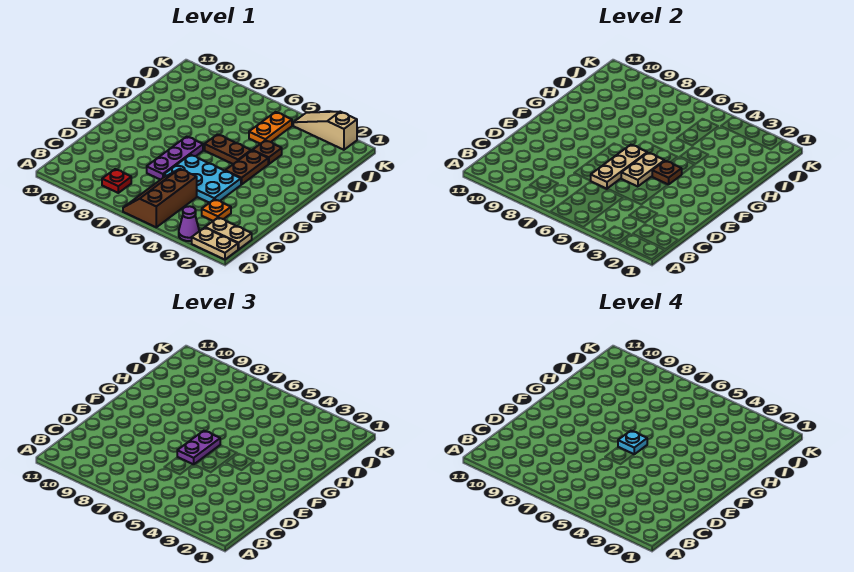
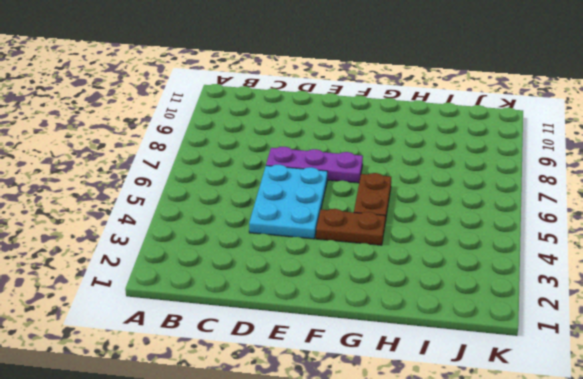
none -> tan plate A1:A2 level 1
none -> purple cone A3 level 1
none -> brown slope A5:C6 level 1 top 5

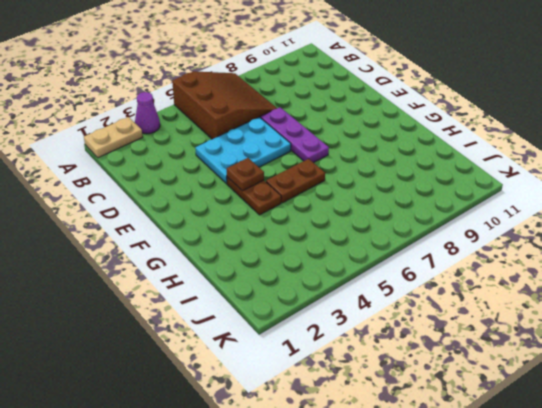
brown slope A5:C7 level 1 top 5 -> brown slope A5:C6 level 1 top 5
none -> tan plate B1:B2 level 1
none -> red plate B8 level 1
none -> orange plate C3 level 1

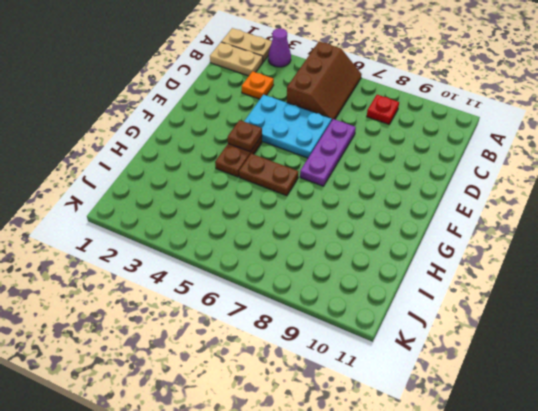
none -> brown plate H4 level 1
none -> orange plate I5:J5 level 1
none -> tan slope K2:K4 level 1 top 2

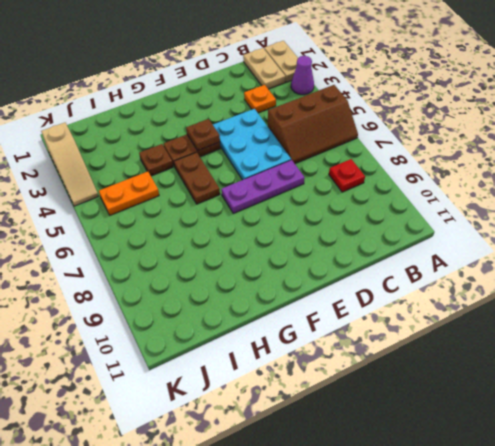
none -> tan plate D6:F6 level 2
none -> tan plate E5:F5 level 2
none -> purple plate E6:F6 level 3

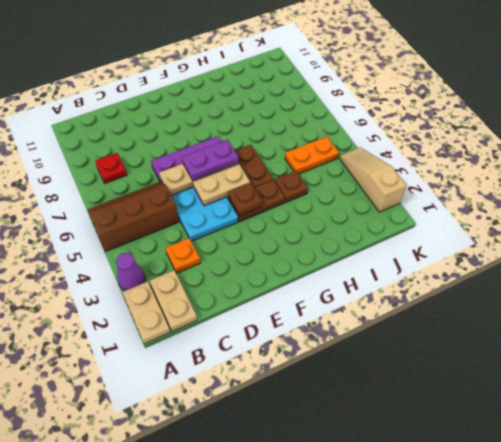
none -> cyan plate F6 level 4

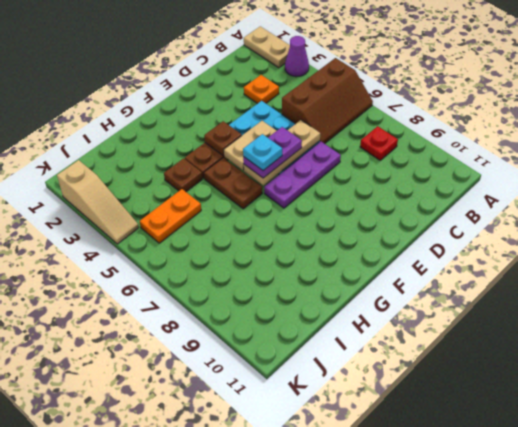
none -> tan plate B1:B2 level 1

